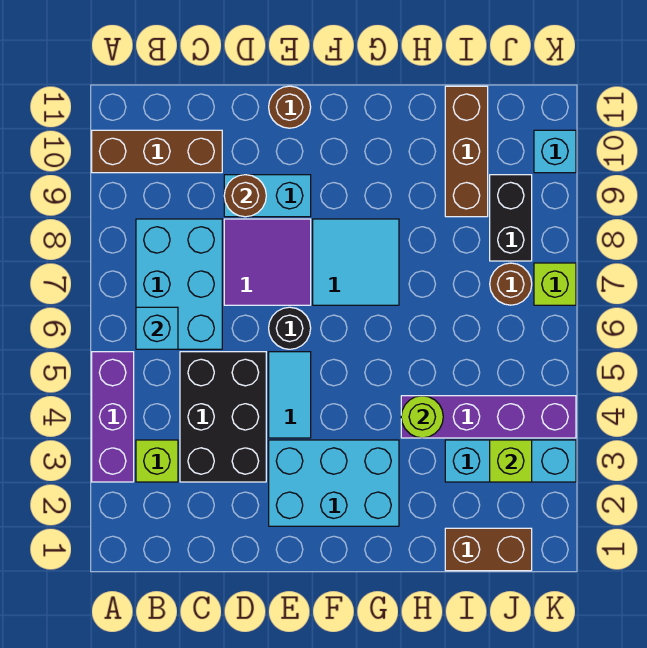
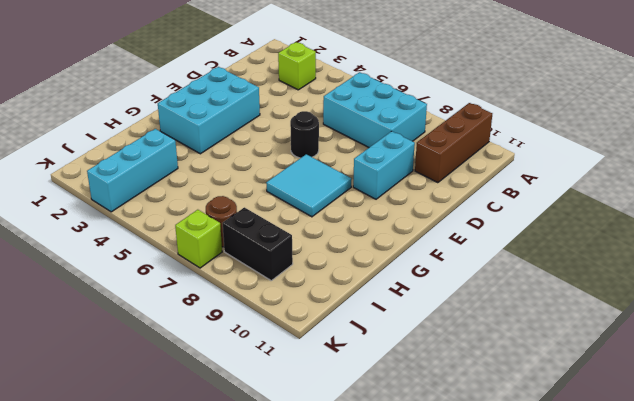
none -> purple brick A3:A5 level 1
none -> black brick C3:D5 level 1
none -> purple tile D7:E8 level 1

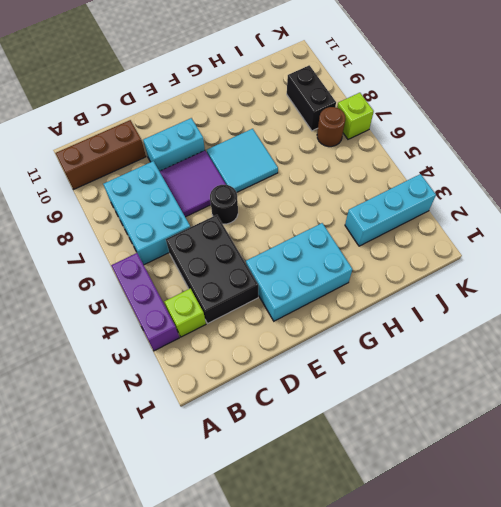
none -> cyan tile E4:E5 level 1
none -> brown round brick E11 level 1
none -> purple brick H4:K4 level 1

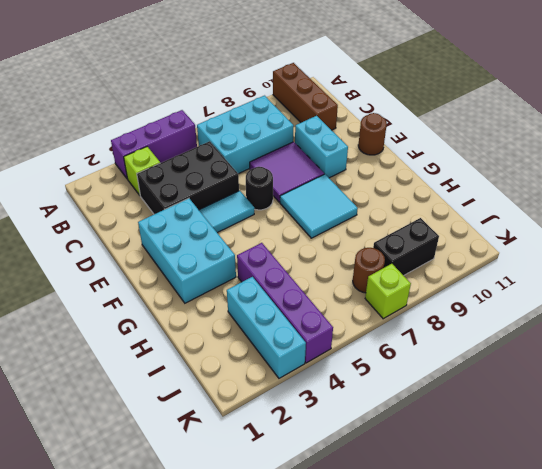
none -> brown brick I1:J1 level 1
none -> brown brick I9:I11 level 1
none -> cyan brick K10 level 1

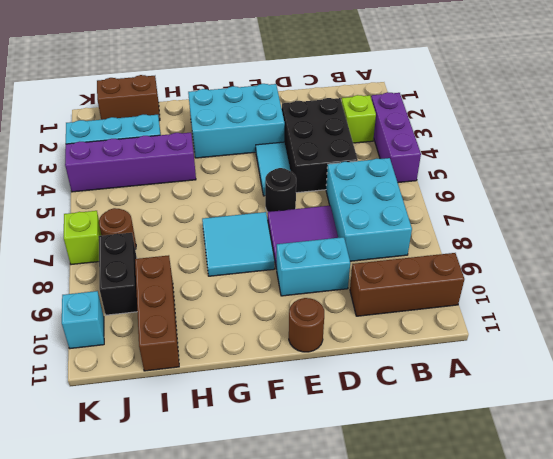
none -> cyan brick B6 level 2
none -> brown round brick D9 level 2
none -> lime round brick H4 level 2

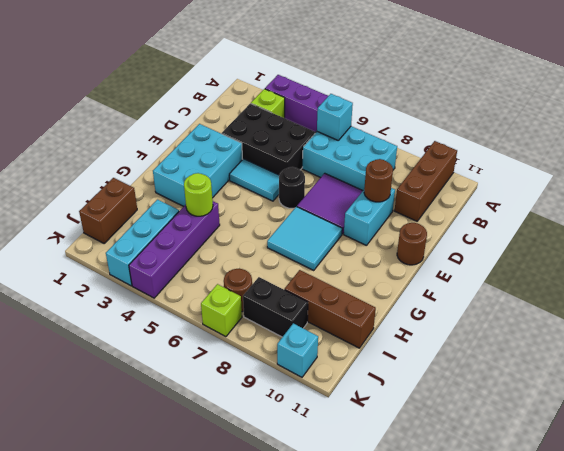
none -> lime brick J3 level 2

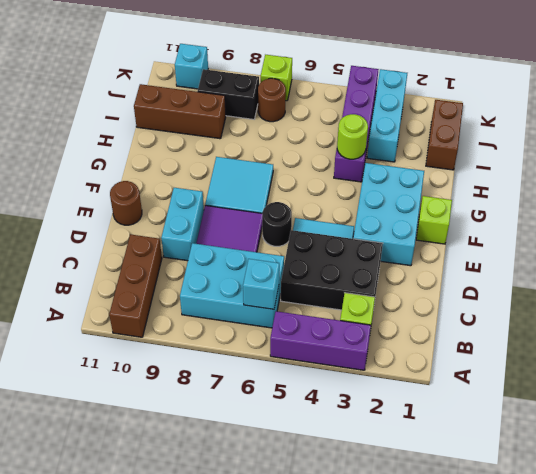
lime brick F1 level 1 -> lime brick J3 level 2
none -> brown round brick D9 level 2

